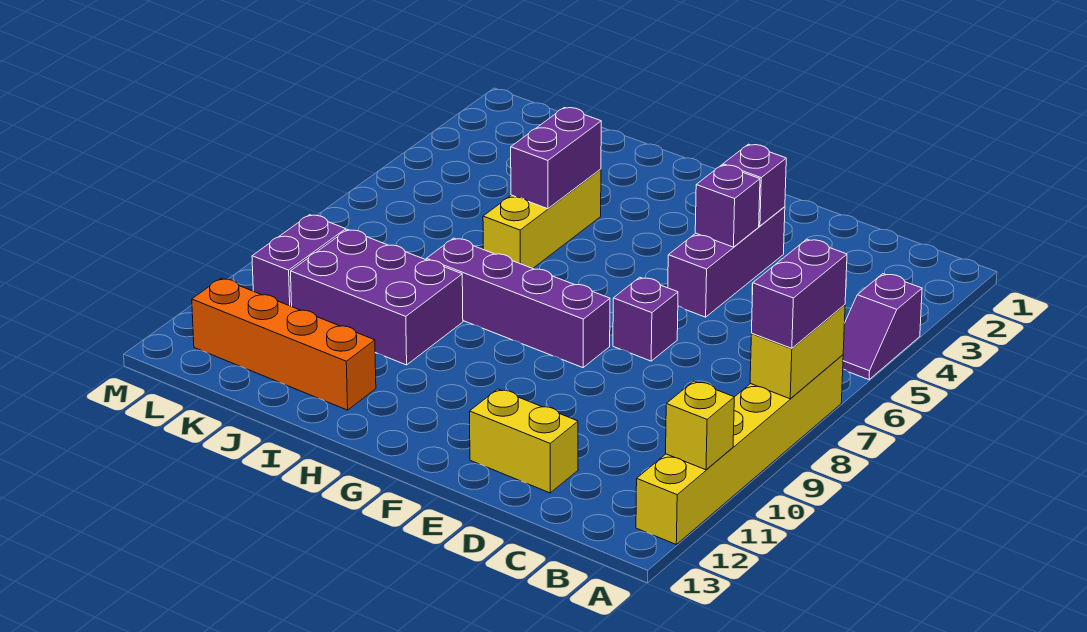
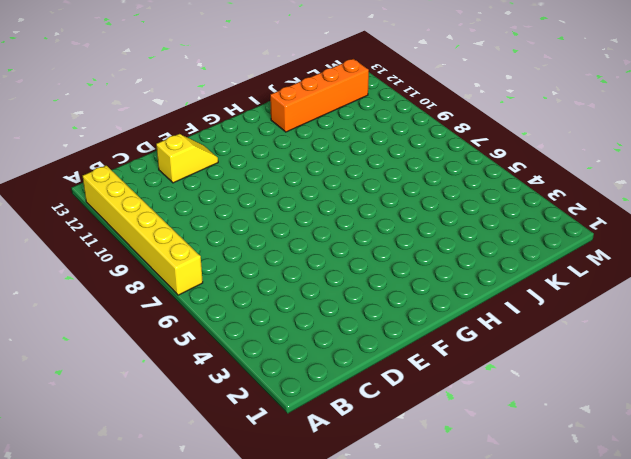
yellow slope D12:E12 level 1 top D -> yellow brick D12:E12 level 1
none -> purple slope A4:A5 level 1 top 4
none -> purple brick E3:E5 level 1
none -> purple brick E7 level 1

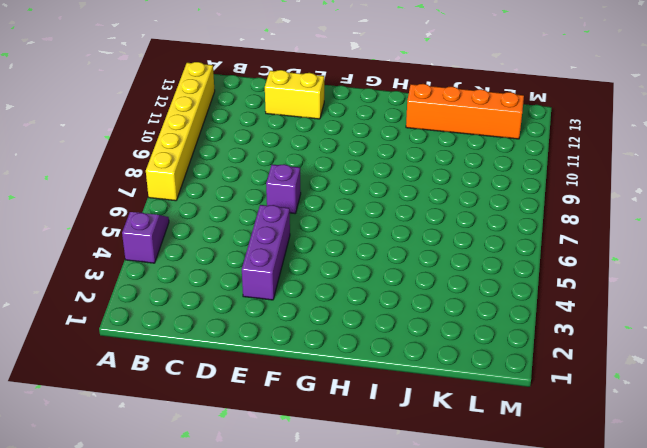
none -> purple brick F8:I8 level 1
none -> yellow brick I4:I6 level 1
none -> purple brick I9:K10 level 1

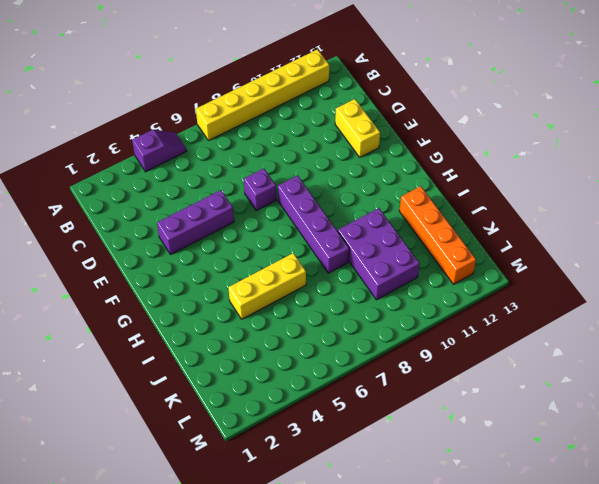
none -> purple brick L9:L10 level 1
none -> yellow brick A7:A8 level 2
none -> yellow brick A11 level 2

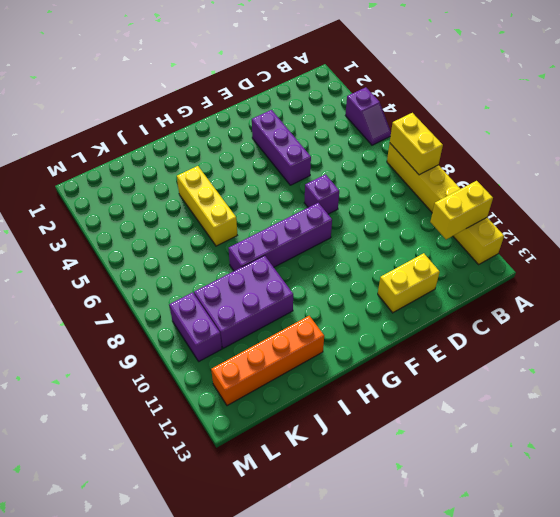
yellow brick A11:B11 level 2 -> yellow brick A11 level 2
none -> purple brick E3 level 2
none -> purple brick E4 level 2
none -> purple brick I4:I5 level 2

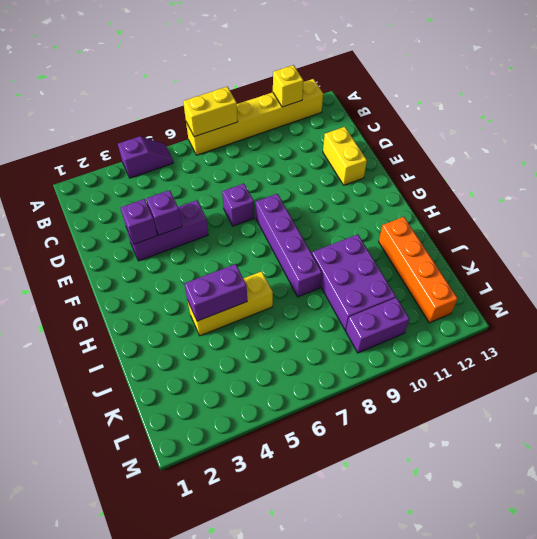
none -> purple brick A7:A8 level 3

